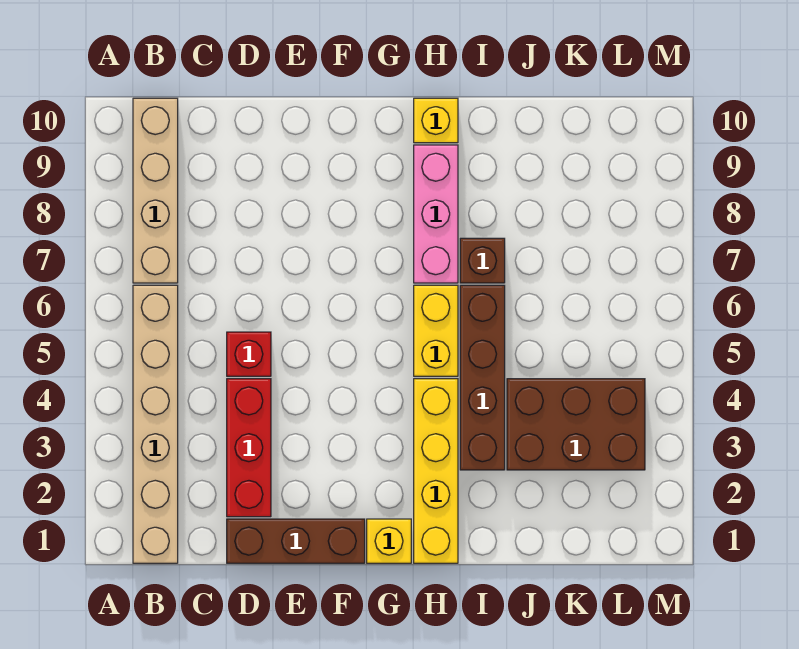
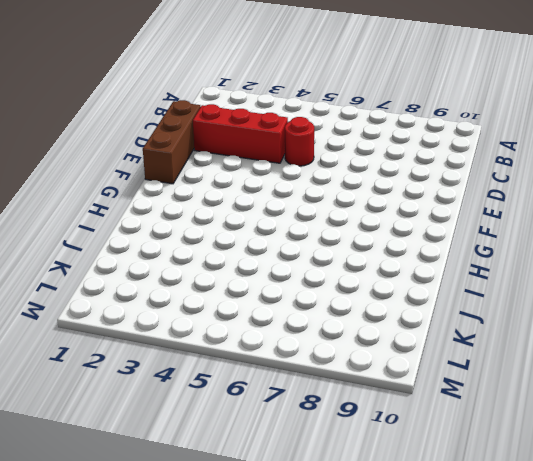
red round brick D5 level 1 -> red brick D5 level 1
none -> tan brick B1:B6 level 1
none -> tan brick B7:B10 level 1
none -> yellow brick G1 level 1

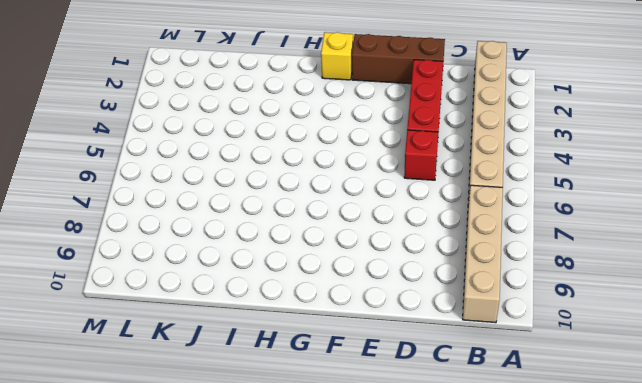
none -> yellow brick H1:H4 level 1
none -> yellow brick H5:H6 level 1
none -> pink brick H7:H9 level 1

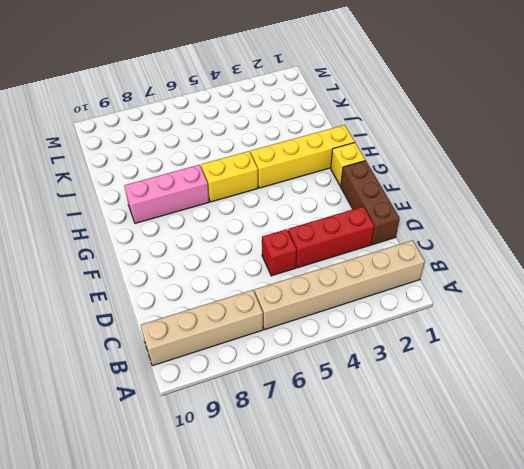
none -> yellow brick H10 level 1
none -> brown brick I3:I6 level 1
none -> brown brick I7 level 1

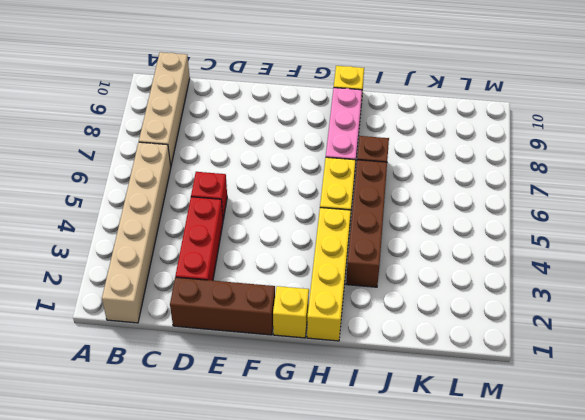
none -> brown brick J3:L4 level 1

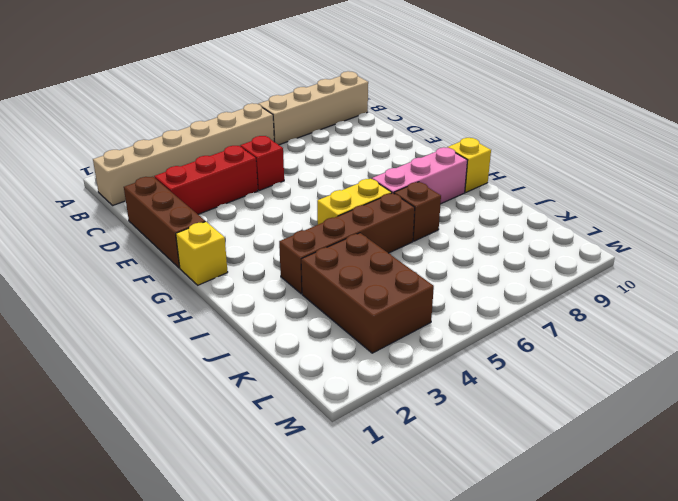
none -> yellow brick H1:H4 level 1

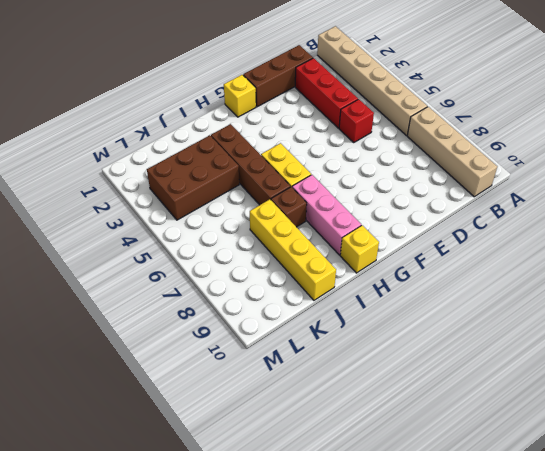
yellow brick J7:J10 level 1 -> yellow brick H1:H4 level 1

